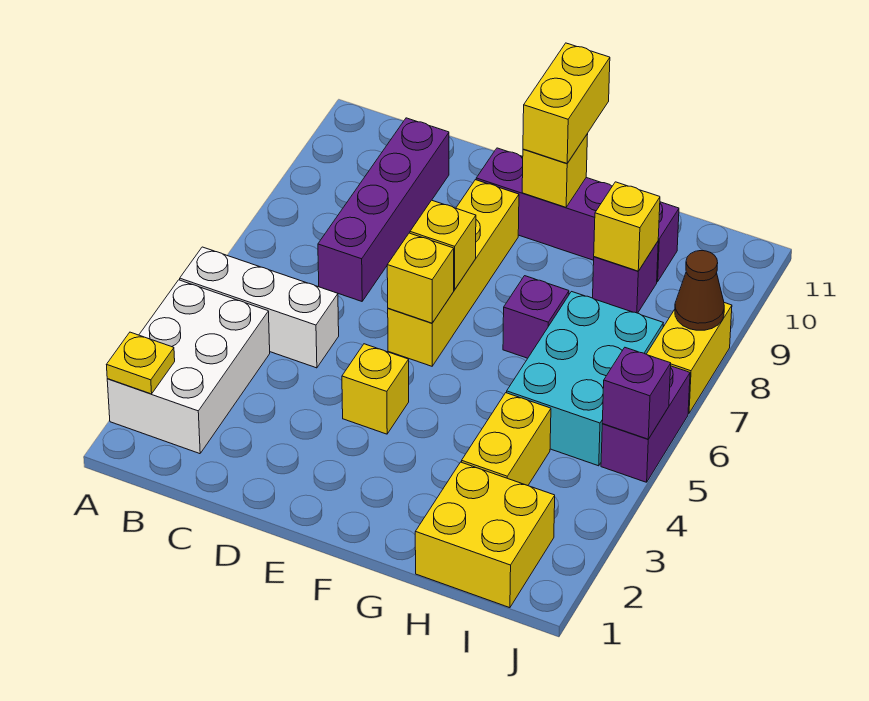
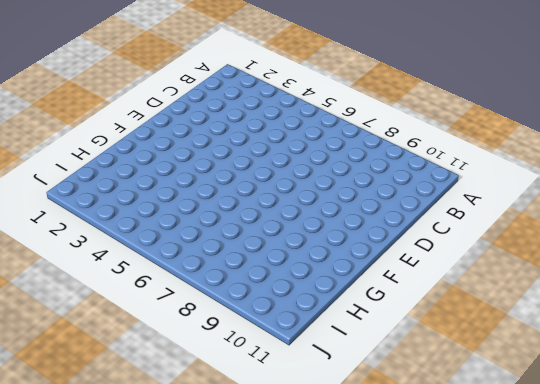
none -> white brick A2:B4 level 1
none -> white brick A5:C5 level 1
none -> purple brick C7:C10 level 1

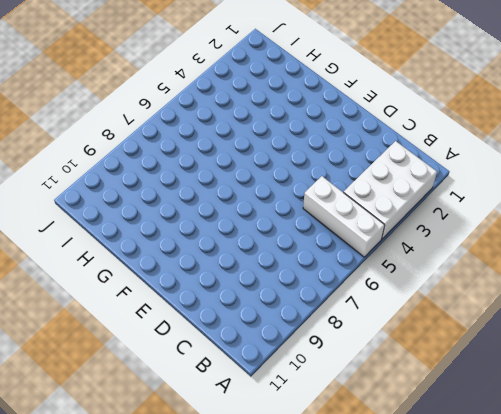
none -> purple brick C7:C10 level 1
none -> yellow brick E4 level 1
none -> yellow brick E6:E9 level 1

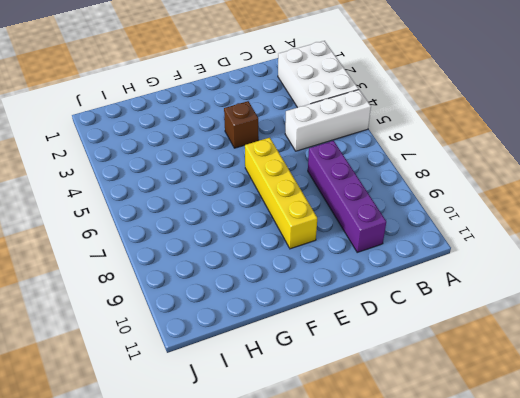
brown brick E4 level 1 -> yellow brick E4 level 1
none -> purple brick E10:H10 level 1
none -> purple brick G7 level 1
none -> yellow brick H1:I2 level 1

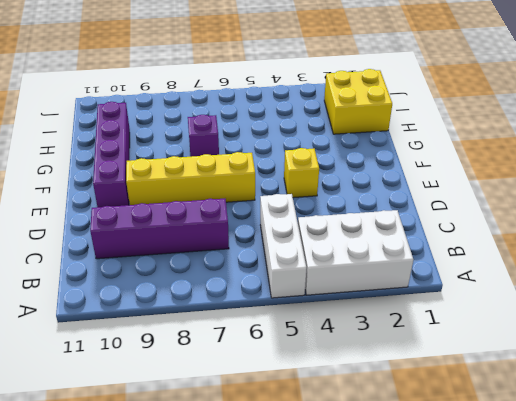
none -> yellow brick H3:H4 level 1
none -> cyan brick H5:I7 level 1
none -> purple brick H9 level 1

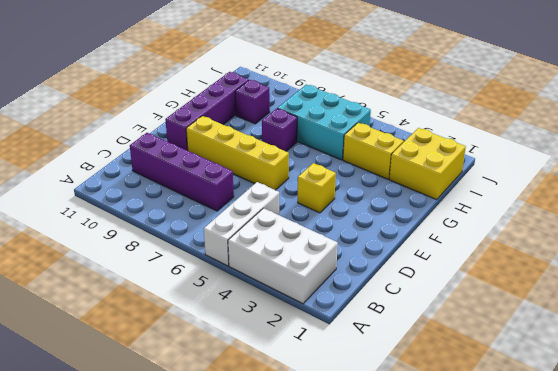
none -> purple brick J5:J6 level 1
none -> yellow brick J7:J8 level 1
none -> yellow plate A2 level 2

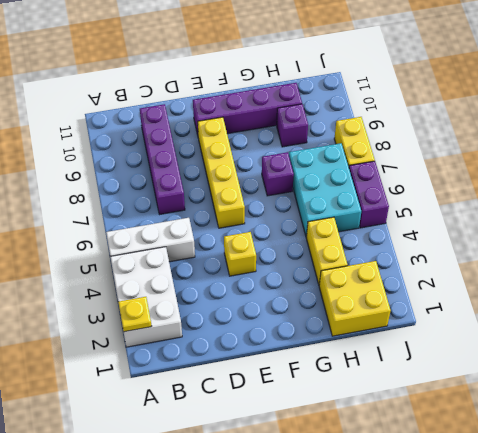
none -> yellow brick E6 level 2
none -> yellow brick E7 level 2
none -> yellow brick F10 level 2

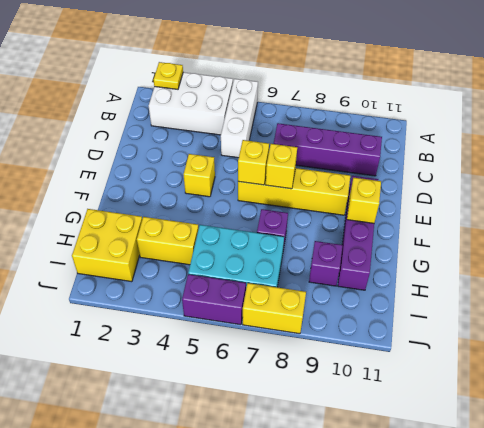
none -> yellow brick H9 level 2
none -> purple brick J5 level 2
none -> brown cone J8 level 2

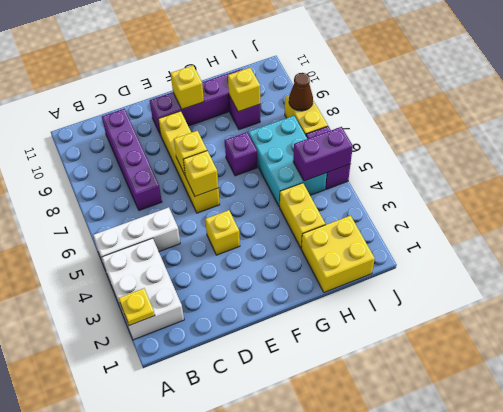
purple brick I5:J5 level 2 -> purple brick J5 level 2
none -> yellow brick F10:F11 level 3

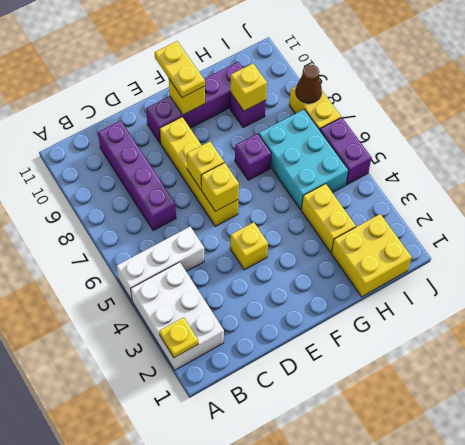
yellow plate F10:F11 level 3 -> yellow brick F10:F11 level 3
none -> purple brick J5 level 2

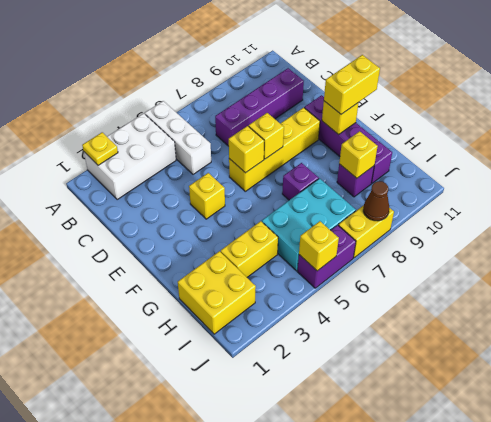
yellow brick J5 level 2 -> purple brick J5 level 2

